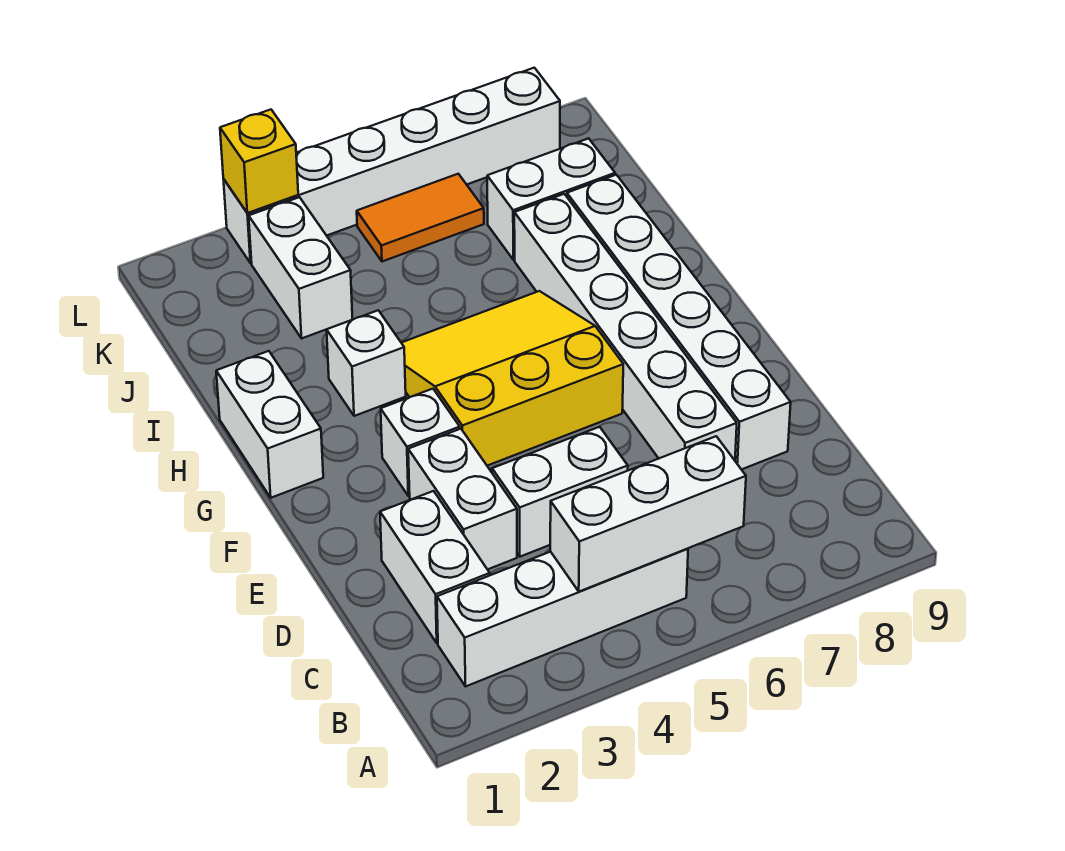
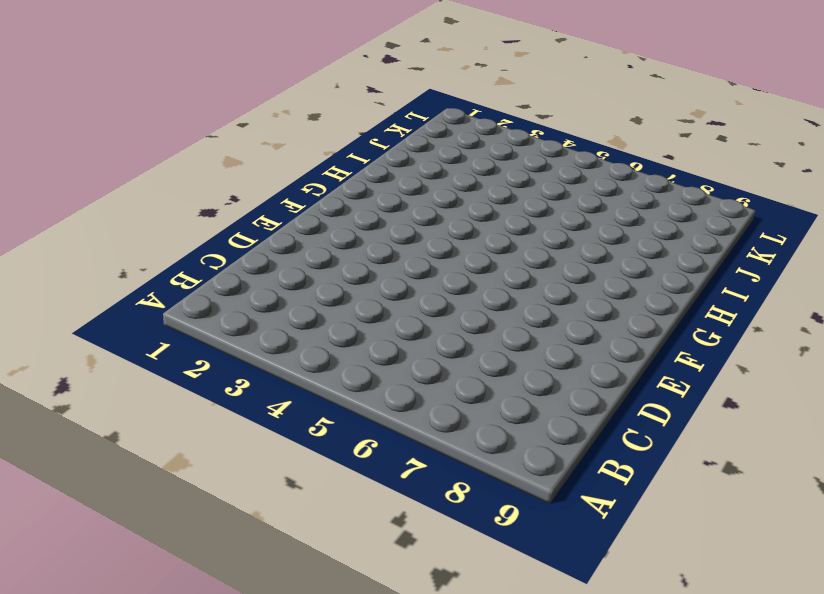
none -> white brick B2:B5 level 1
none -> white brick C2:D2 level 1
none -> white brick D3:E3 level 1

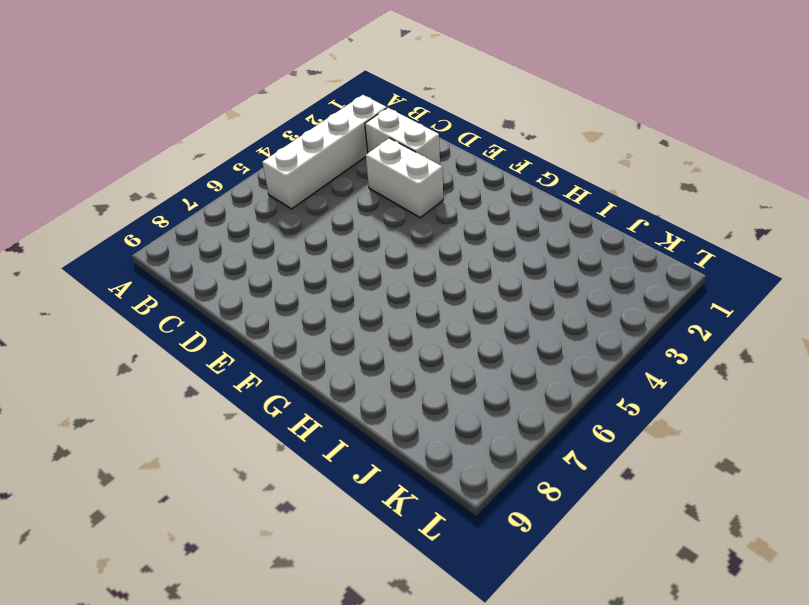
none -> white brick D4:D5 level 1
none -> white brick D7:I7 level 1
none -> white brick D8:I8 level 1

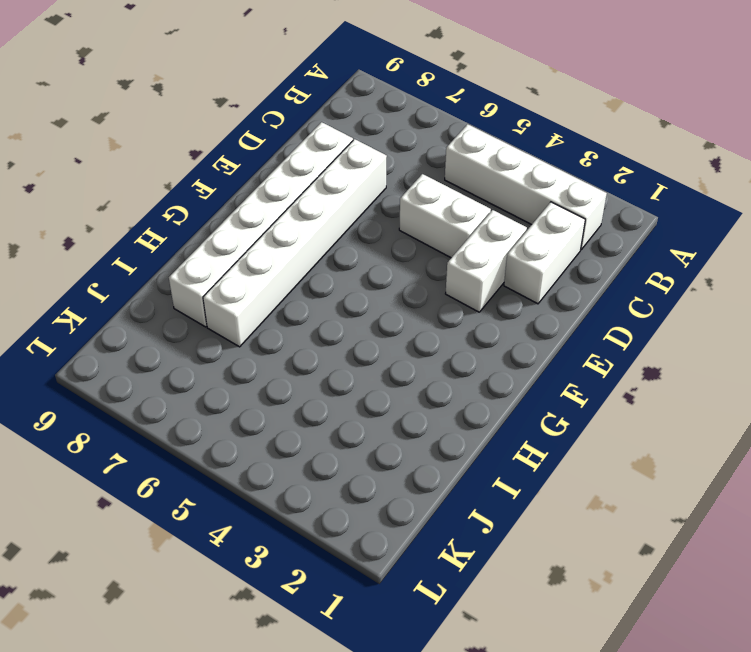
none -> white brick F3 level 1
none -> yellow slope F4:H6 level 1 top F
none -> white brick G1:H1 level 1

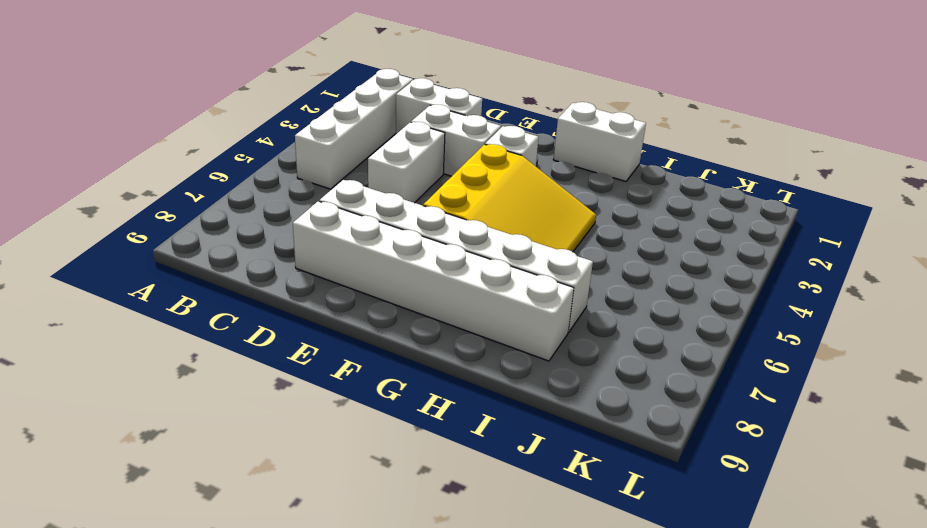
none -> white brick H3 level 1
none -> white brick J3:K3 level 1
none -> white brick J7:J8 level 1

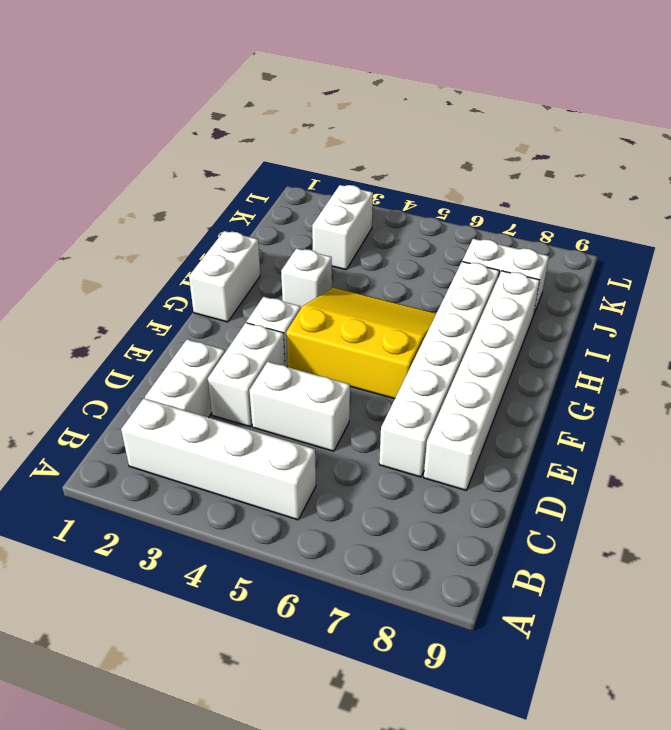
none -> orange tile K5:K6 level 1
none -> white brick L3:L8 level 1
none -> white brick B4:B6 level 2

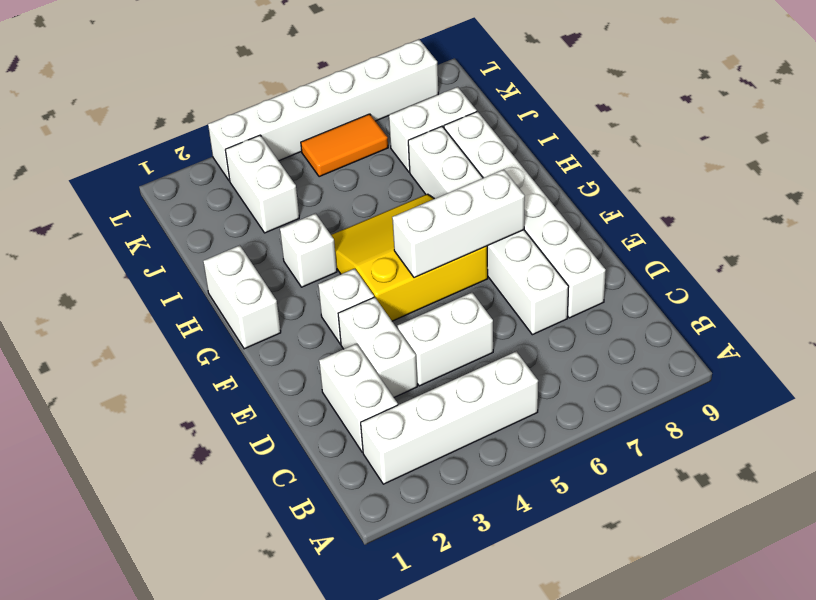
white brick F5:F7 level 2 -> white brick B4:B6 level 2
none -> yellow brick L3 level 2

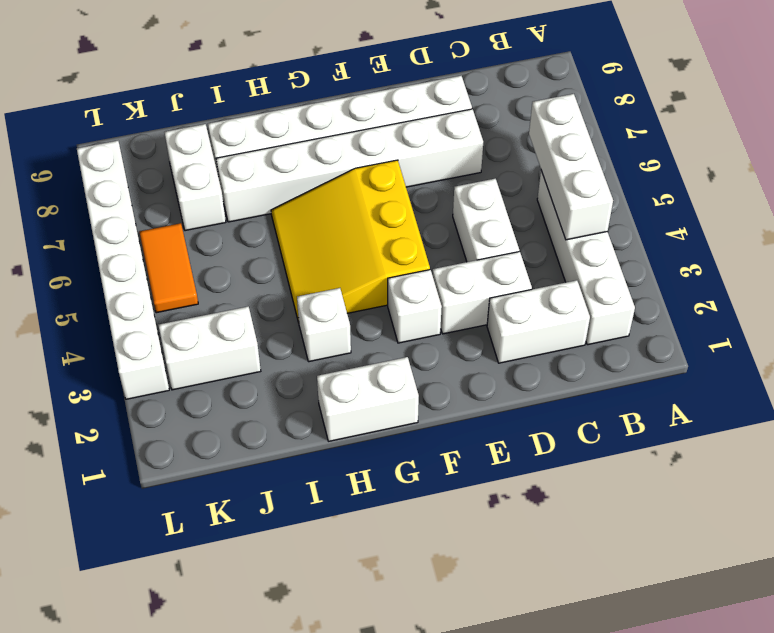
none -> yellow brick L3 level 2

